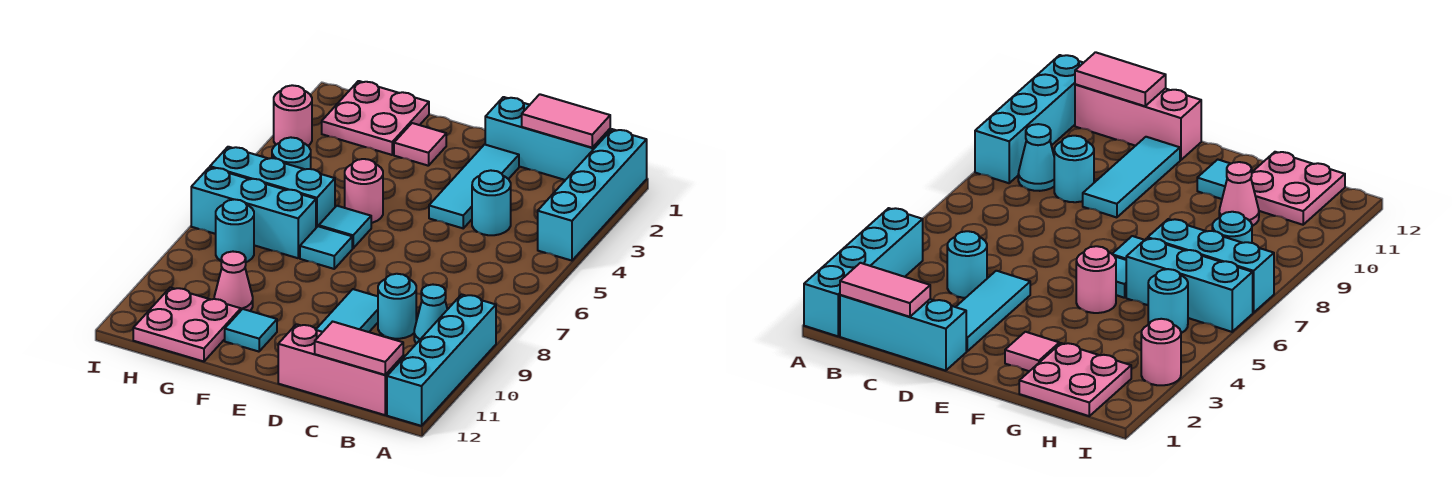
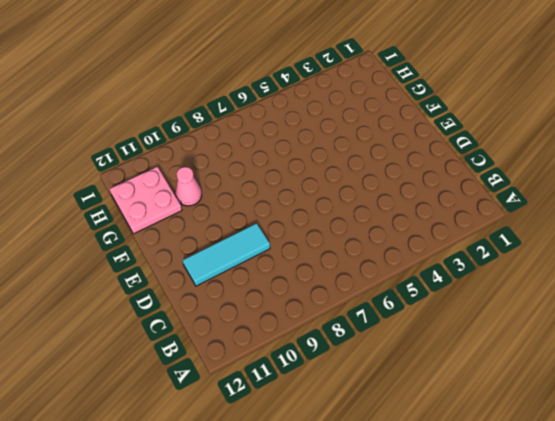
none -> cyan brick A1:A4 level 1
none -> cyan brick A9:A12 level 1
none -> cyan brick B1:D1 level 1

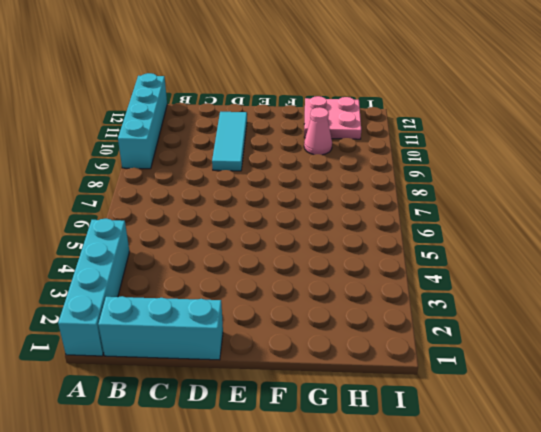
none -> cyan cone B9 level 1
none -> pink brick B12:D12 level 1
none -> cyan round brick C4 level 1

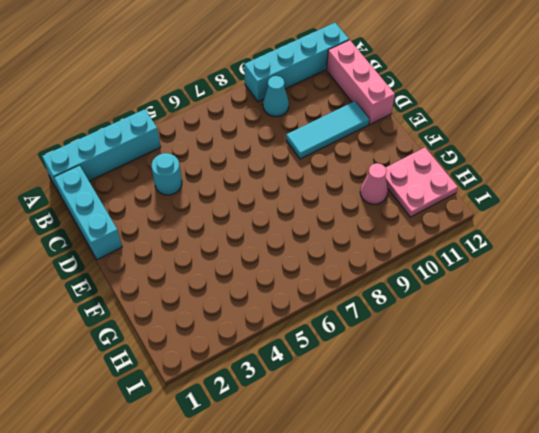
none -> cyan round brick C9 level 1
none -> cyan tile D2:D4 level 1
none -> pink tile F2 level 1

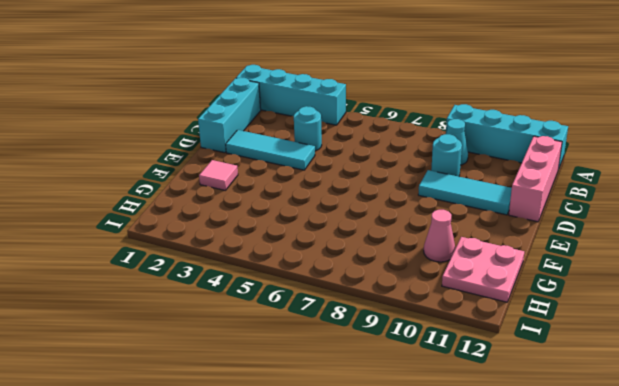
none -> pink round brick F5 level 1
none -> cyan tile F6 level 1
none -> cyan tile F7 level 1

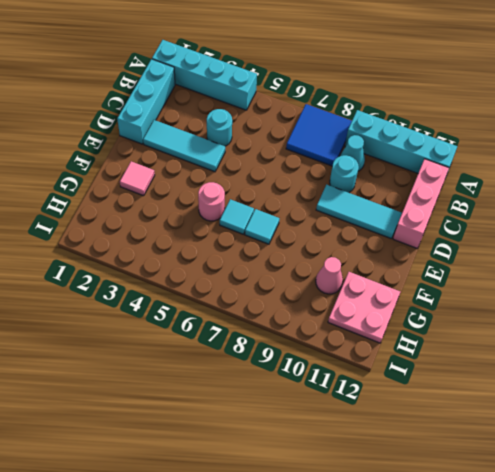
blue tile A7:B8 level 1 -> none
none -> cyan tile F11 level 1
none -> pink plate G1:H2 level 1
none -> cyan brick G6:I6 level 1

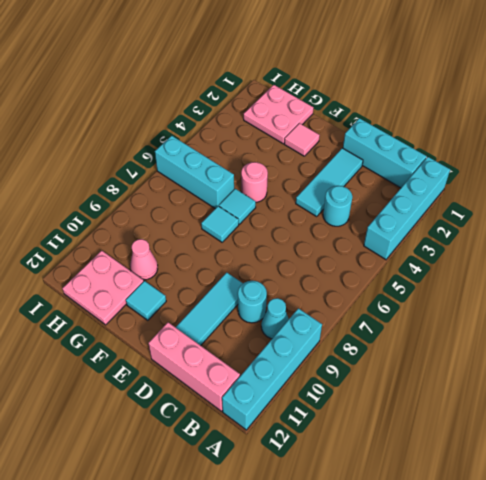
none -> cyan brick G7:I7 level 1
none -> cyan round brick H5 level 1
none -> cyan round brick H8 level 1

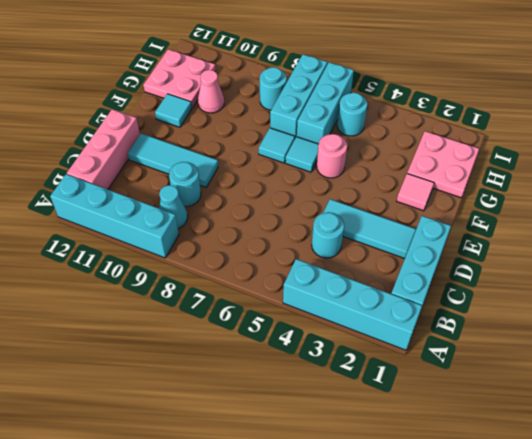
none -> pink round brick I3 level 1
none -> pink tile B1:C1 level 2
none -> pink tile B12:C12 level 2

